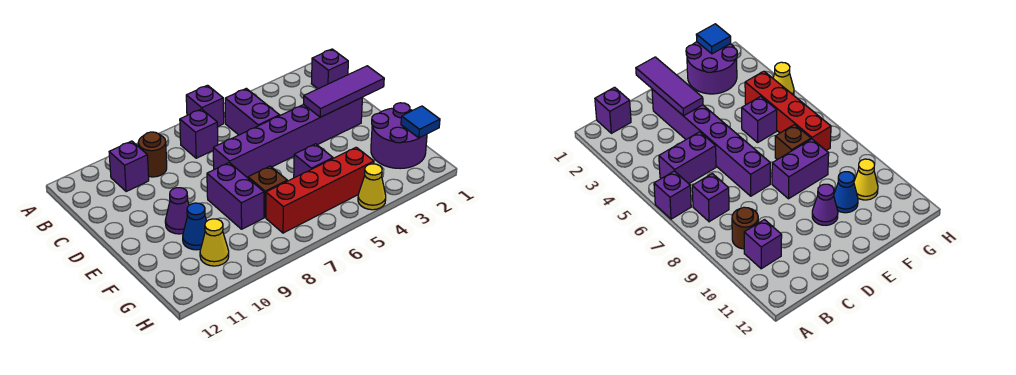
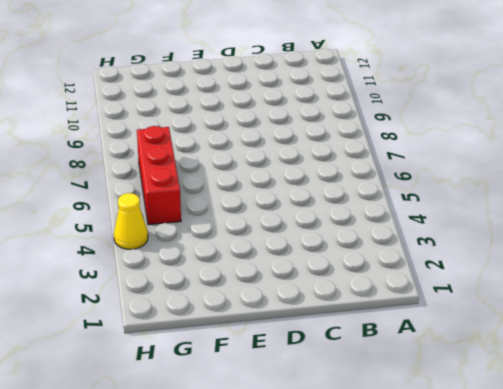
red brick G5:G7 level 1 -> red brick G4:G7 level 1
none -> purple brick A6 level 1
none -> purple brick B1 level 1
none -> purple brick B5:C5 level 1

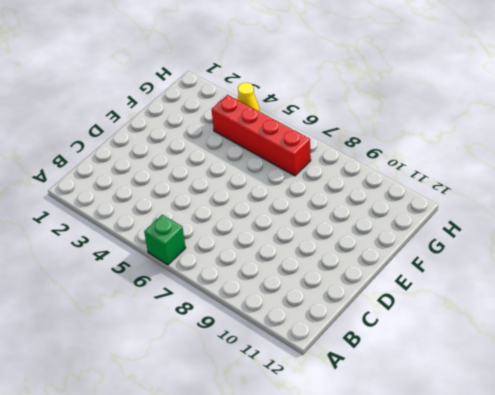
green brick A6 level 1 -> purple brick A6 level 1
none -> purple brick B1 level 1
none -> purple brick B5:C5 level 1
none -> purple brick B7 level 1

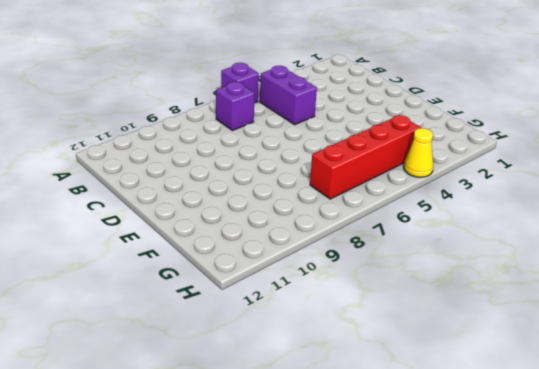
none -> purple brick B1 level 1
none -> brown round brick B9 level 1
none -> purple brick B10 level 1

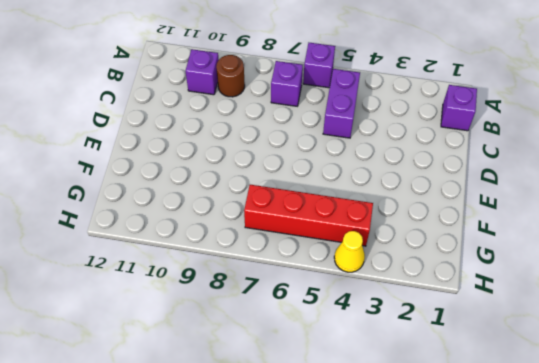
none -> purple brick D2:D7 level 1
none -> purple brick E8:F8 level 1
none -> purple cone E10 level 1

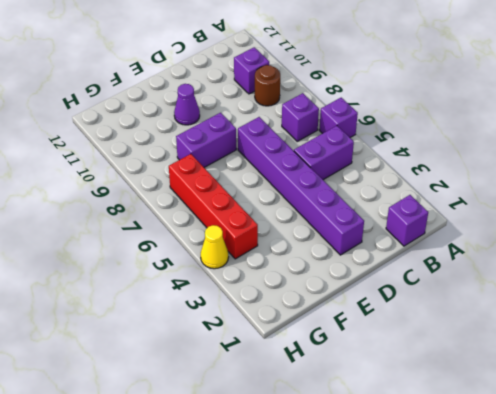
none -> purple round brick F1:G2 level 1
none -> purple brick F5 level 1
none -> brown brick F7 level 1

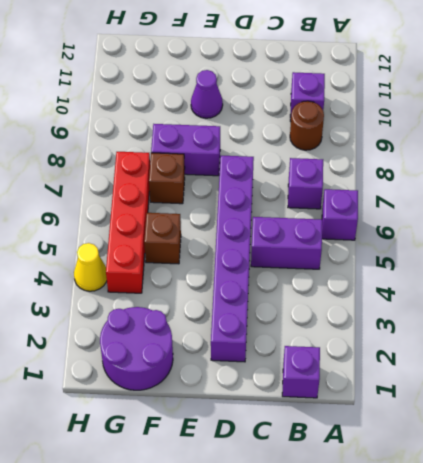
brown brick F5 level 1 -> purple brick F5 level 1
none -> blue cone F10 level 1
none -> yellow cone G10 level 1
none -> purple tile D1:D3 level 2

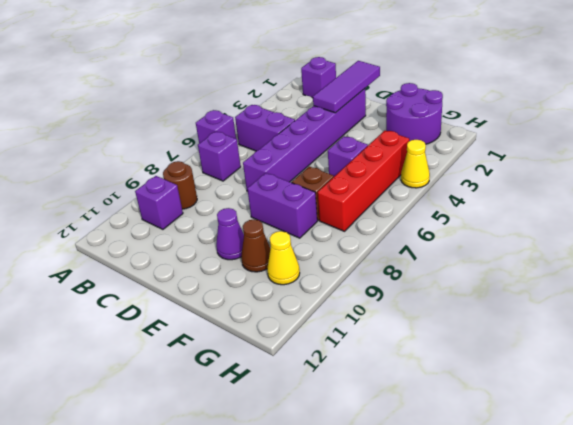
brown cone F10 level 1 -> blue cone F10 level 1
none -> blue tile G1 level 2

